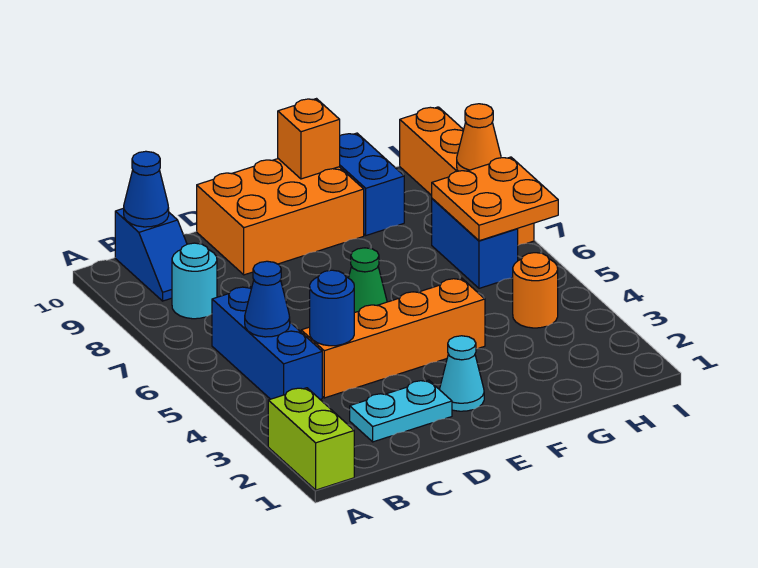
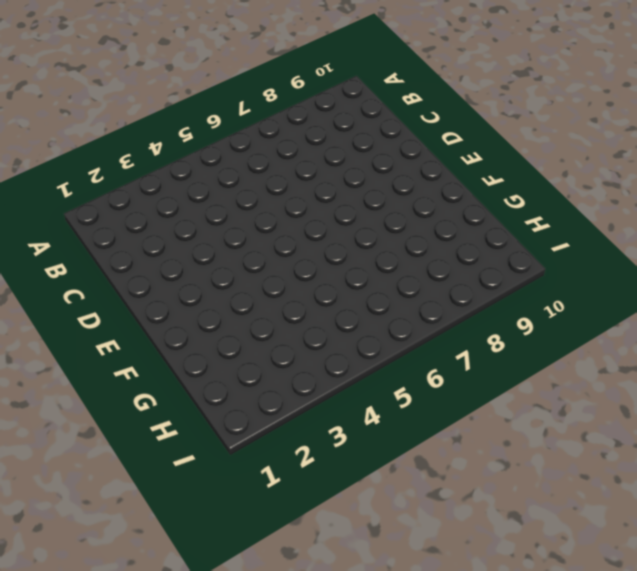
none -> lime brick A1:A2 level 1
none -> blue brick B4:B6 level 1
none -> cyan round brick B8 level 1

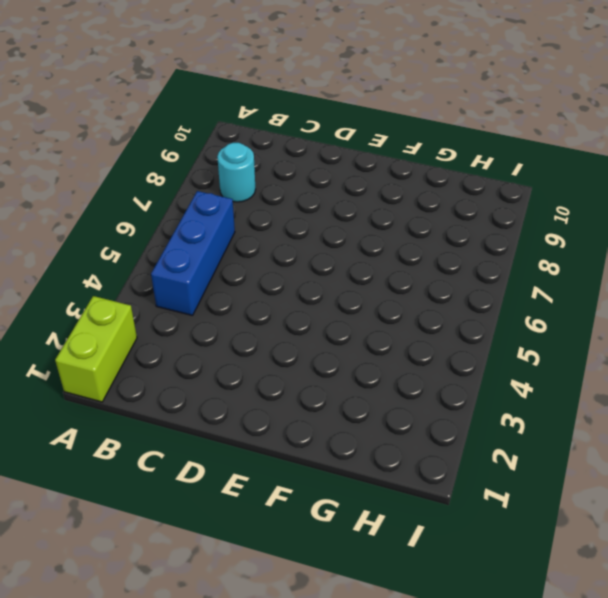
none -> blue slope B9:B10 level 1 top 10
none -> cyan plate C2:D2 level 1
none -> orange brick C4:F4 level 1

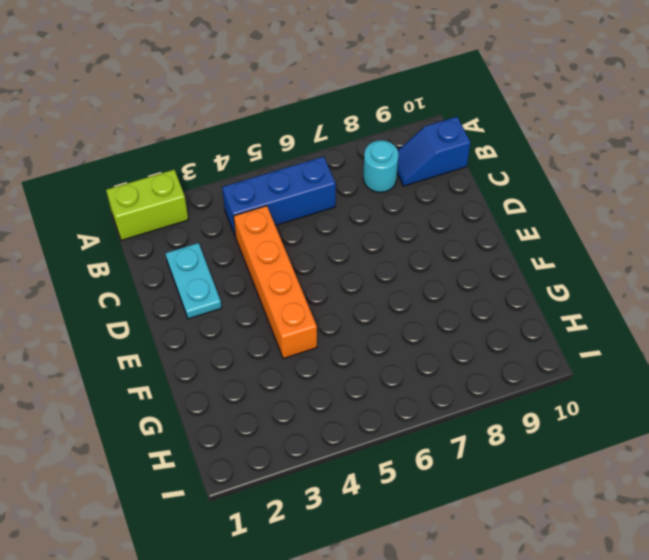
none -> orange brick D9:F10 level 1
none -> cyan cone E2 level 1
none -> green cone E6 level 1

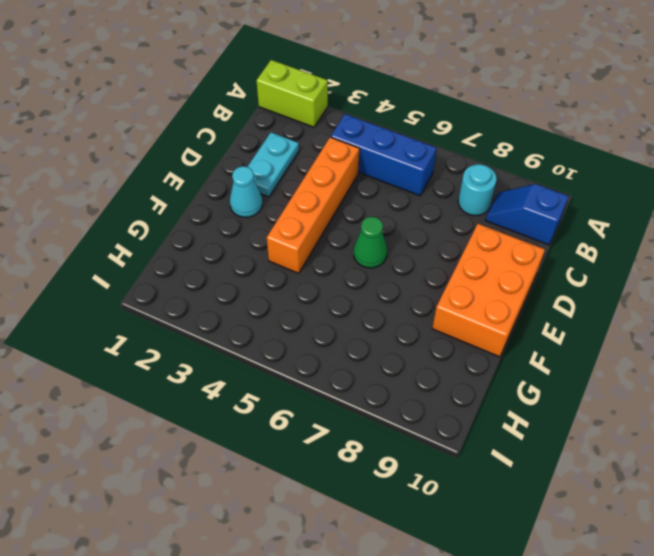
none -> blue brick G9:G10 level 1
none -> orange round brick H4 level 1
none -> blue brick H6:H7 level 1

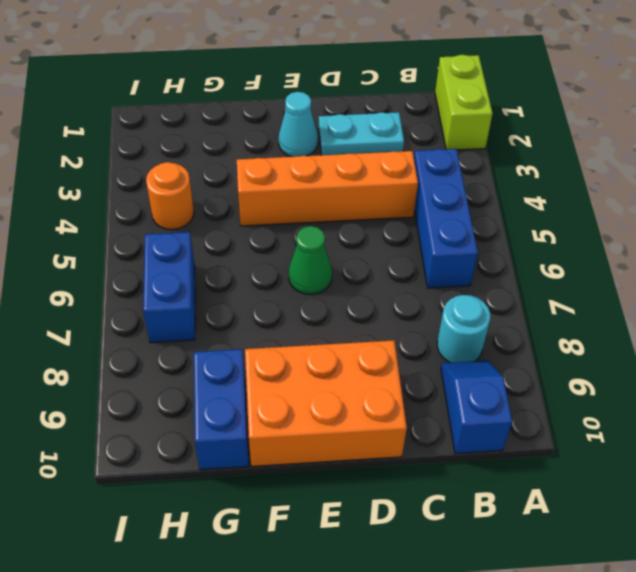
none -> orange brick I7:I10 level 1
none -> blue cone B5 level 2
none -> blue cone B10 level 2

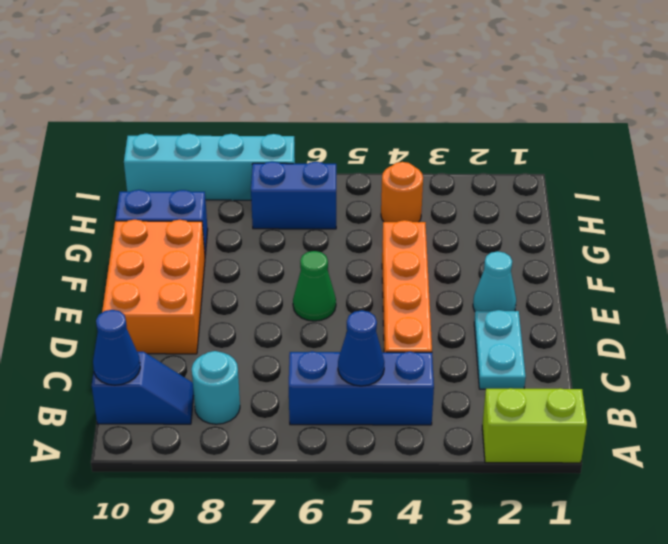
cyan brick I7:I10 level 1 -> orange brick I7:I10 level 1
none -> blue round brick C4 level 2
none -> orange brick F10 level 2
none -> orange plate H6:I7 level 2

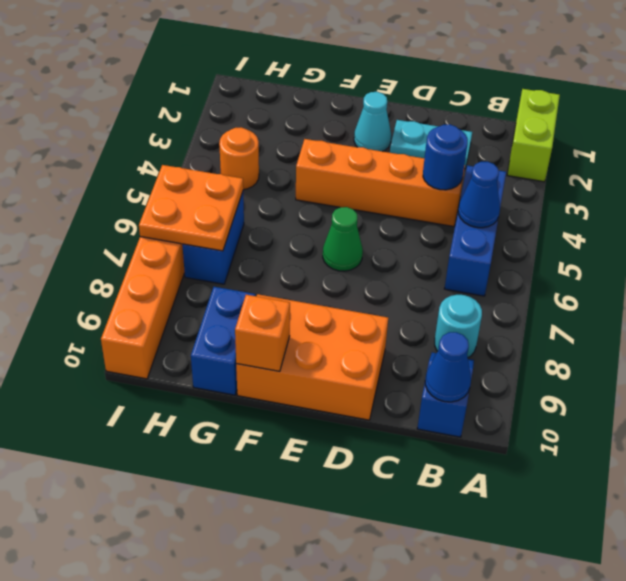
none -> orange cone I8 level 2

